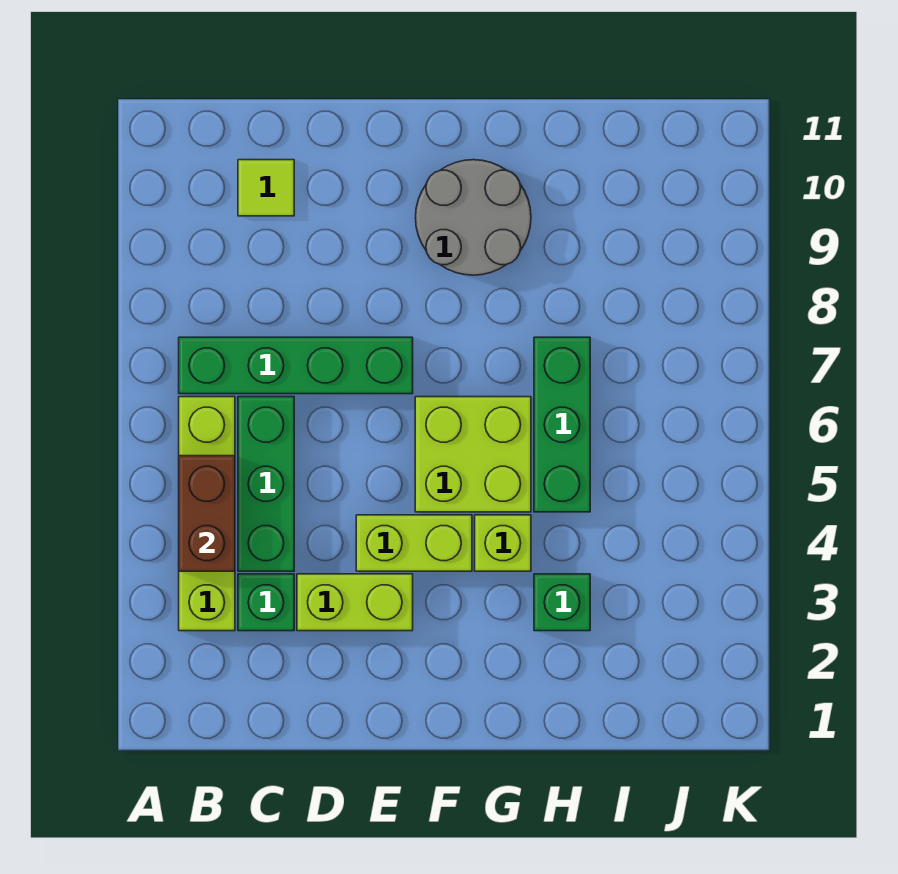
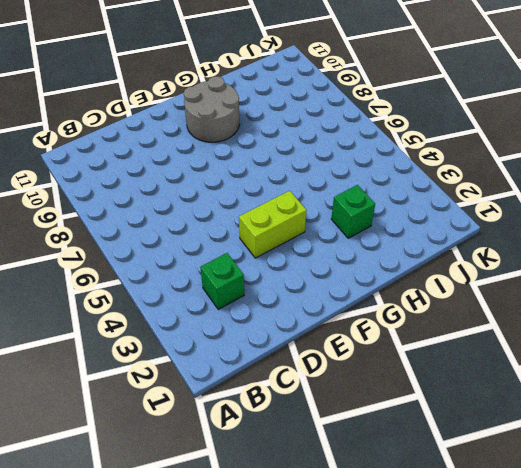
none -> lime brick B3:B6 level 1
none -> green brick B7:E7 level 1
none -> green brick C4:C6 level 1

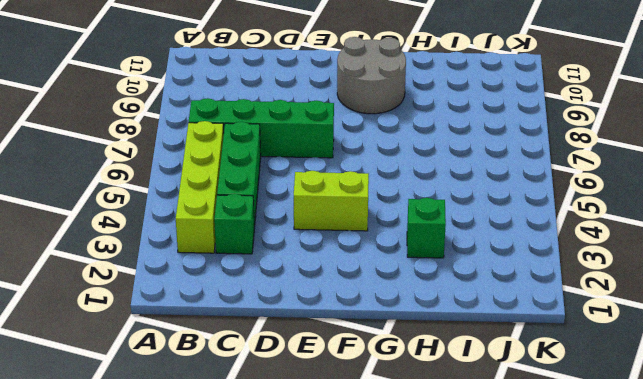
none -> lime tile C10 level 1
none -> lime brick D3:E3 level 1
none -> lime brick F5:G6 level 1

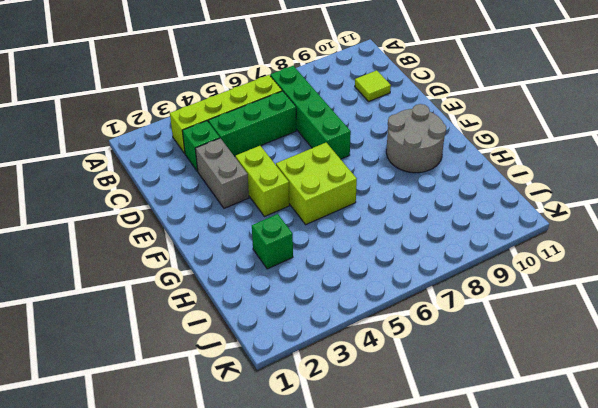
grey brick D3:E3 level 1 -> lime brick D3:E3 level 1
none -> lime brick G4 level 1
none -> green brick H5:H7 level 1
none -> brown brick B4:B5 level 2

